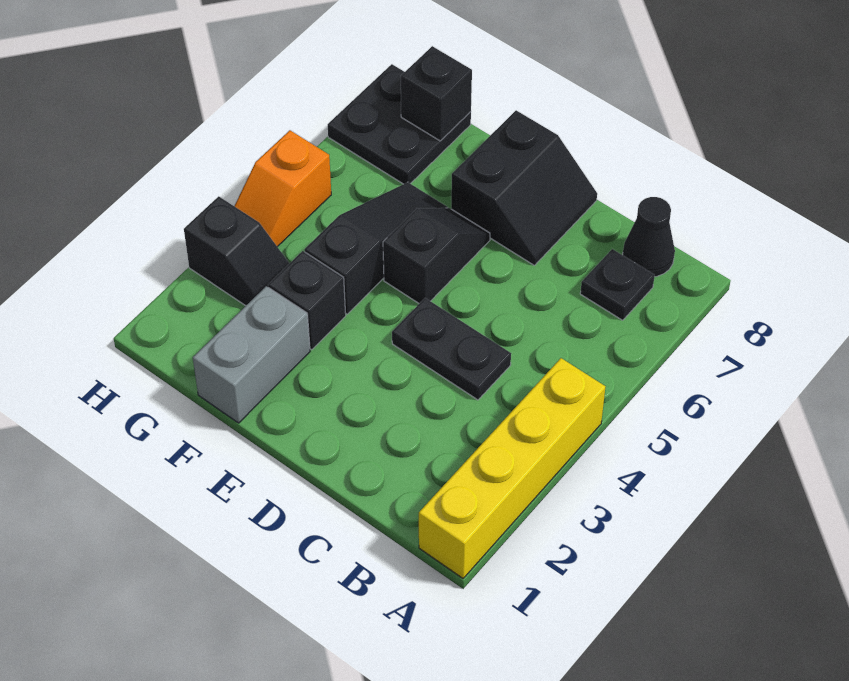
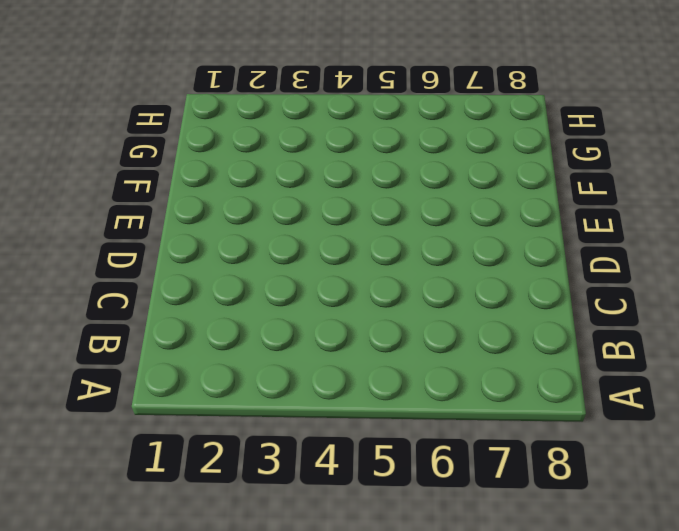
none -> yellow brick A1:A4 level 1
none -> black plate B7 level 1
none -> black cone B8 level 1

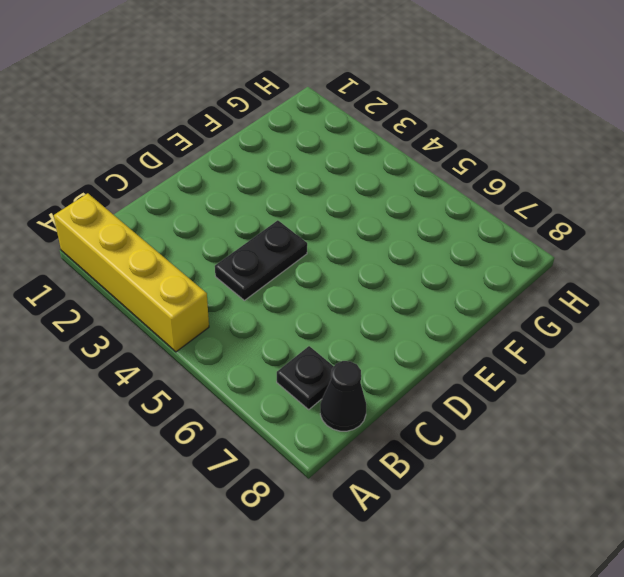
none -> black slope D7:E8 level 1 top E
none -> black slope E5:E6 level 1 top 5
none -> grey brick F1:F2 level 1

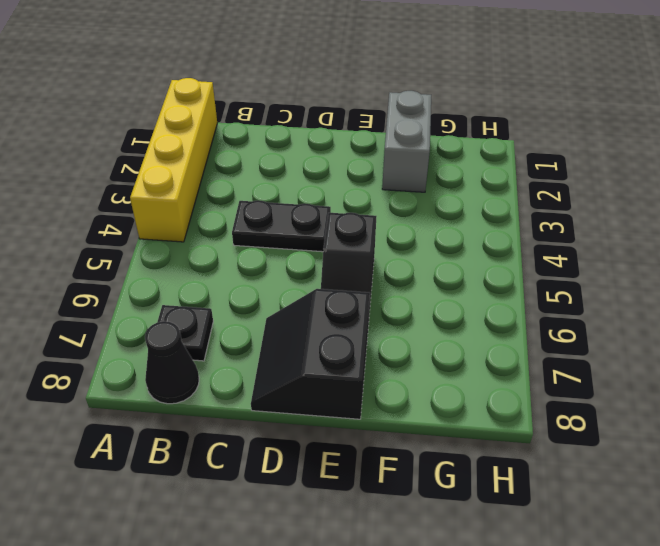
none -> black brick F3 level 1
none -> black slope F4:F6 level 1 top 4
none -> black slope G3:H3 level 1 top H

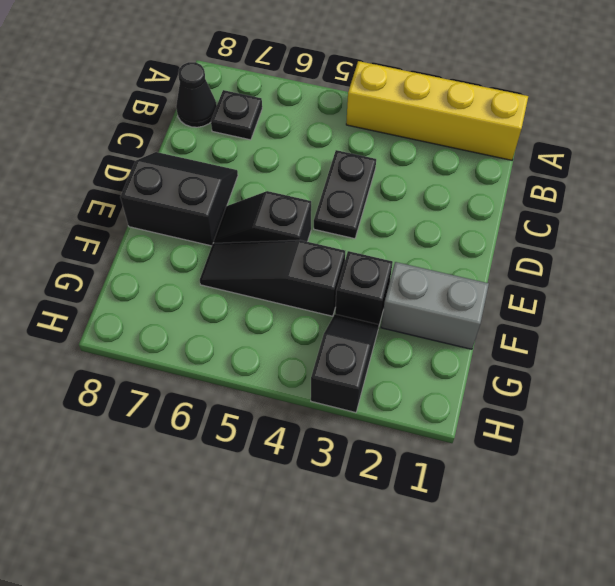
none -> black plate G7:H8 level 1
none -> orange slope H4:H5 level 1 top 5
none -> black brick G8 level 2

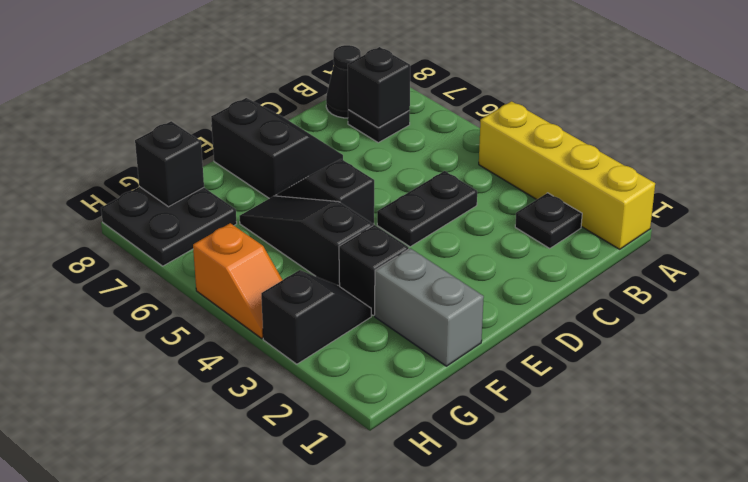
black plate B2 level 1 -> none
black brick B7 level 2 -> none

